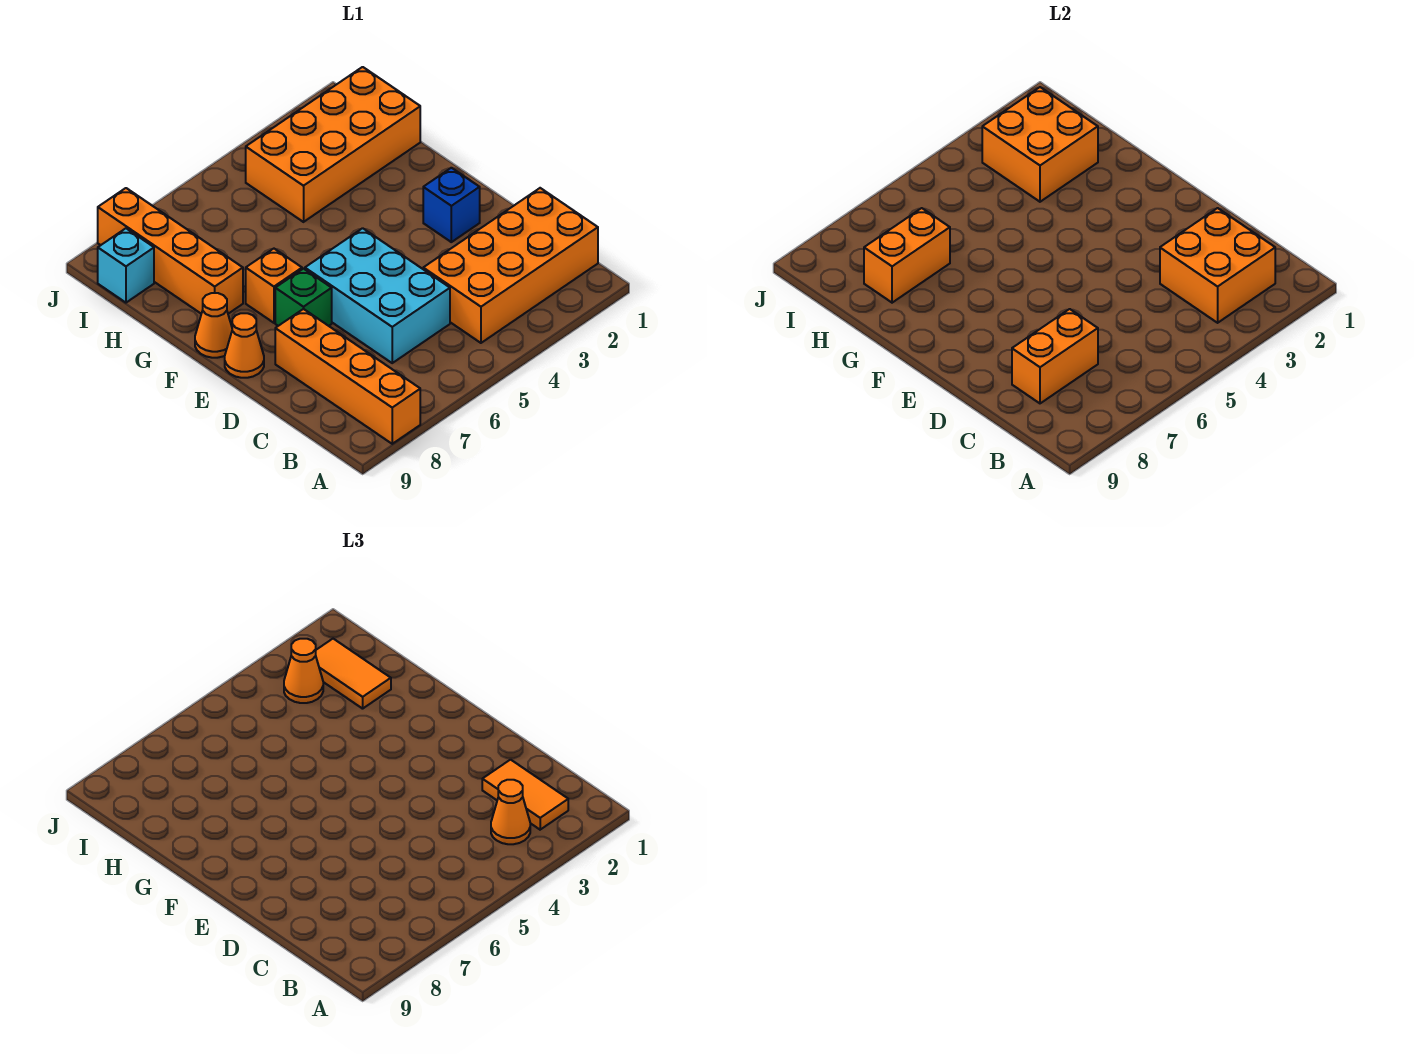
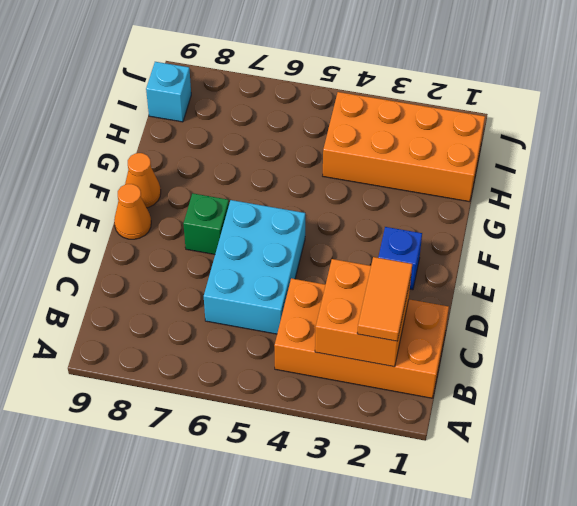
none -> orange brick A8:D8 level 1
none -> orange brick F7 level 1
none -> orange brick G8:J8 level 1

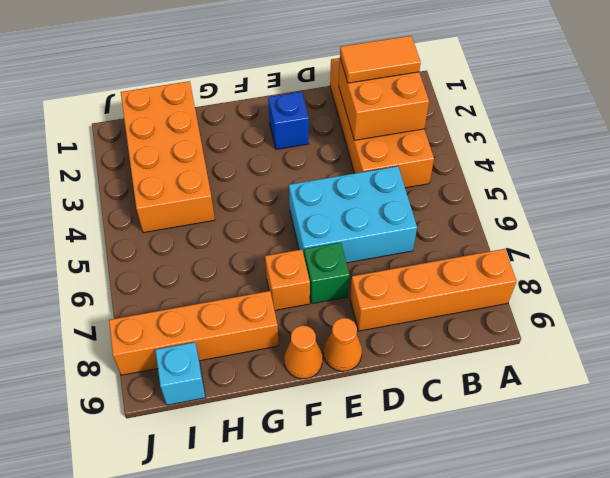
none -> orange brick C7:C8 level 2
none -> orange brick H2:I3 level 2
none -> orange brick H7:H8 level 2

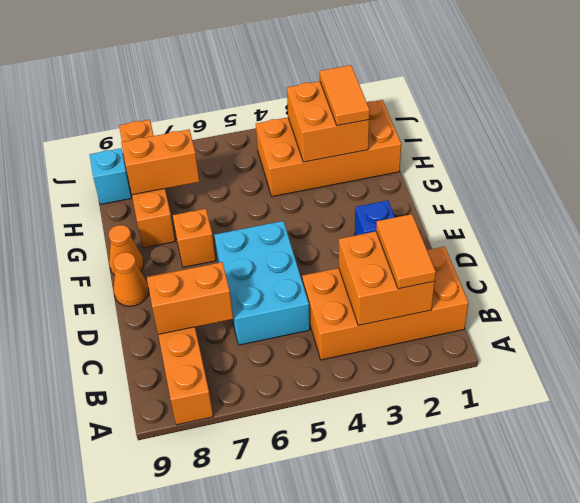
none -> green brick E7 level 1
none -> orange cone B3 level 3
none -> orange cone I3 level 3

